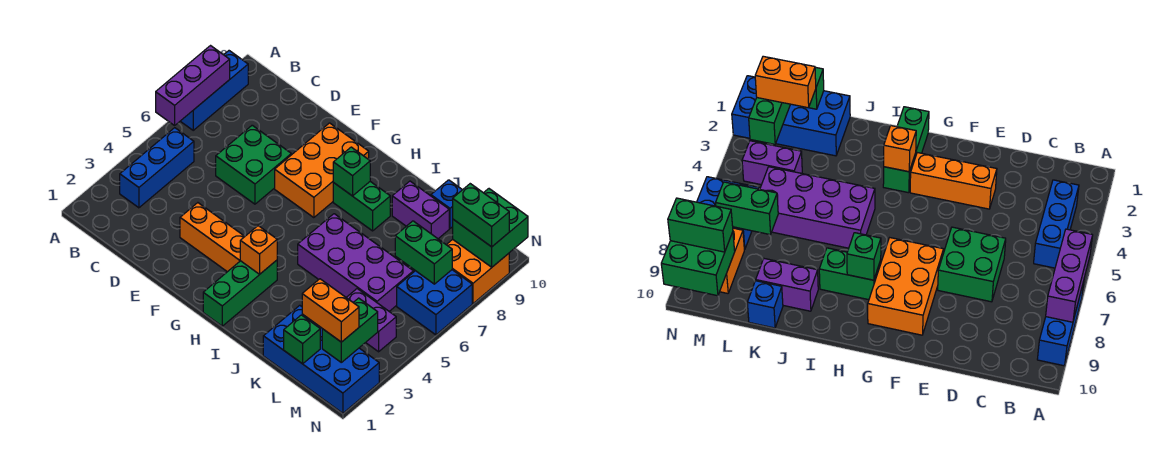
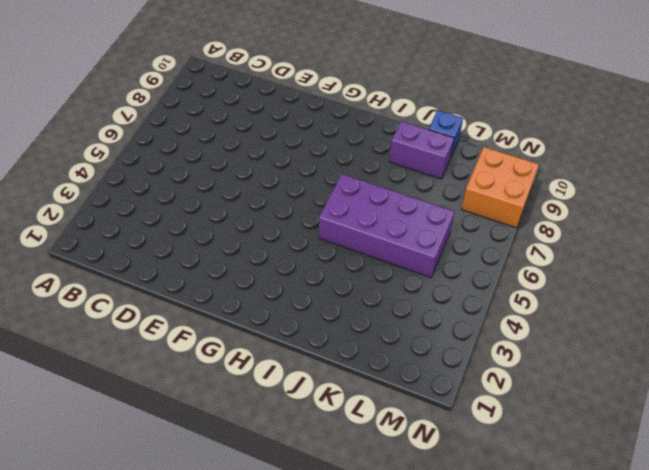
none -> blue brick A7:A9 level 1
none -> blue brick B3:B5 level 1
none -> green brick D6:E7 level 1

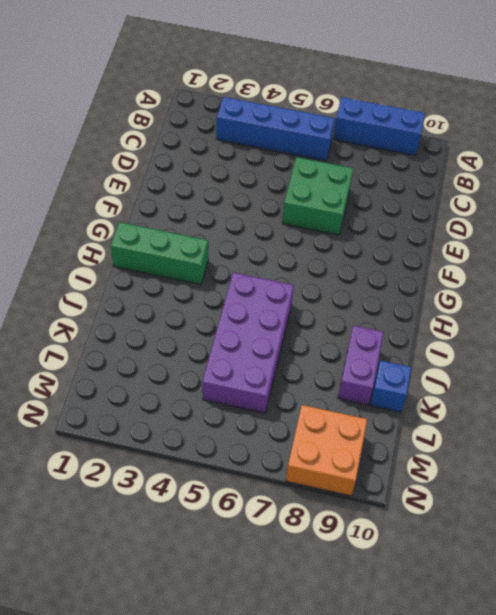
blue brick B3:B6 level 1 -> blue brick B3:B5 level 1
none -> orange brick E3:G3 level 1
none -> orange brick F7:G9 level 1
none -> green brick H8:I8 level 1

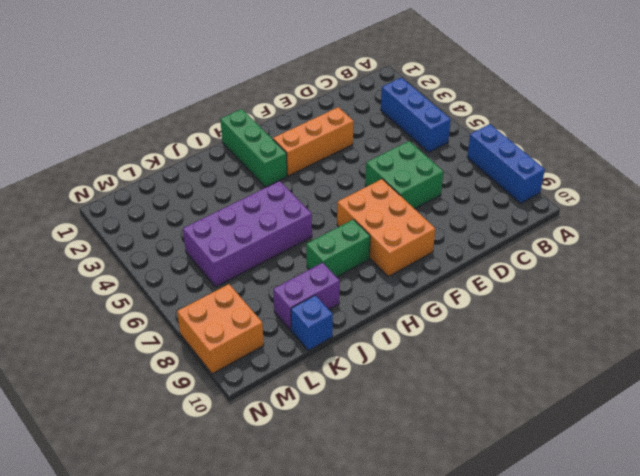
none -> blue brick K1:N2 level 1
none -> purple brick L4:M4 level 1
none -> blue brick M6:N7 level 1

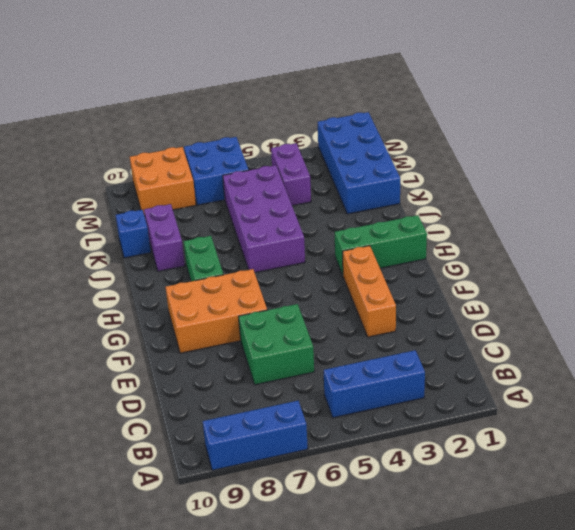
none -> purple brick A6:A8 level 2
none -> orange brick H3 level 2
none -> green brick H8 level 2

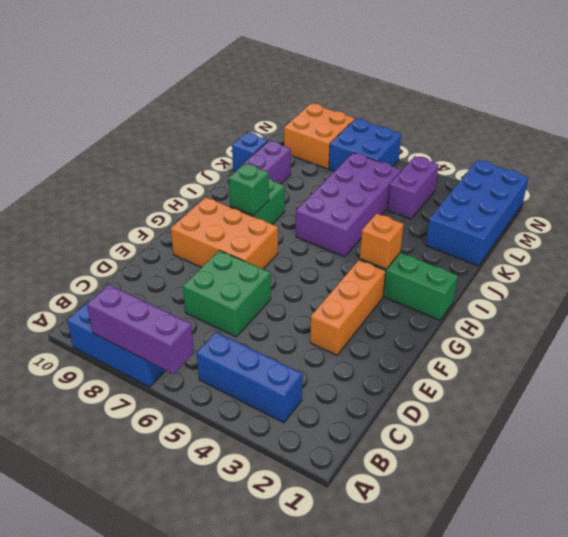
none -> green brick L1 level 2
none -> green brick L7:M7 level 2
none -> green brick M2:M3 level 2

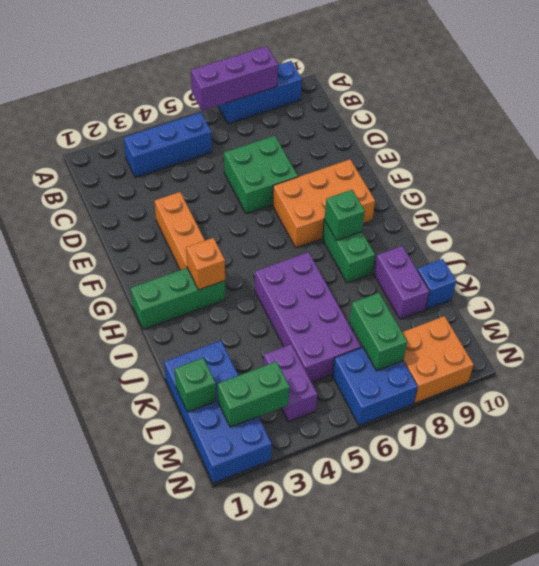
none -> green brick M9:N10 level 2
none -> orange brick L2:M2 level 3
none -> green brick M9:N9 level 3

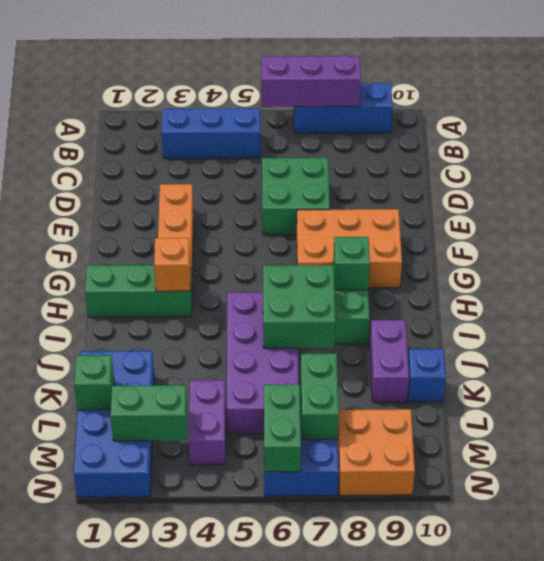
green brick I6:J7 level 2 -> green brick M9:N10 level 2
green brick M6:N6 level 2 -> green brick M9:N9 level 3
none -> orange brick L2:M2 level 3

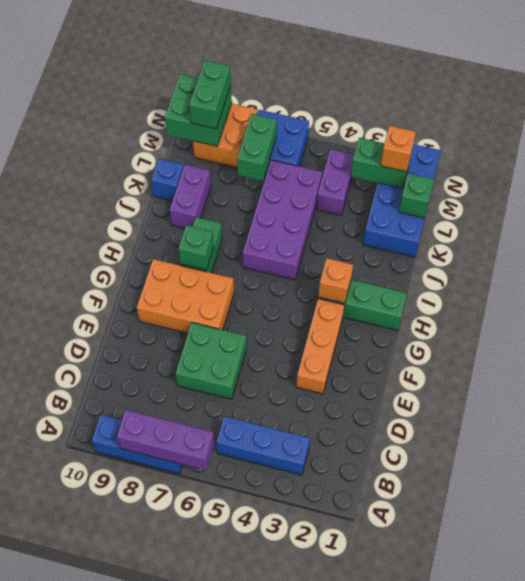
orange brick M2 level 3 -> orange brick L2:M2 level 3

